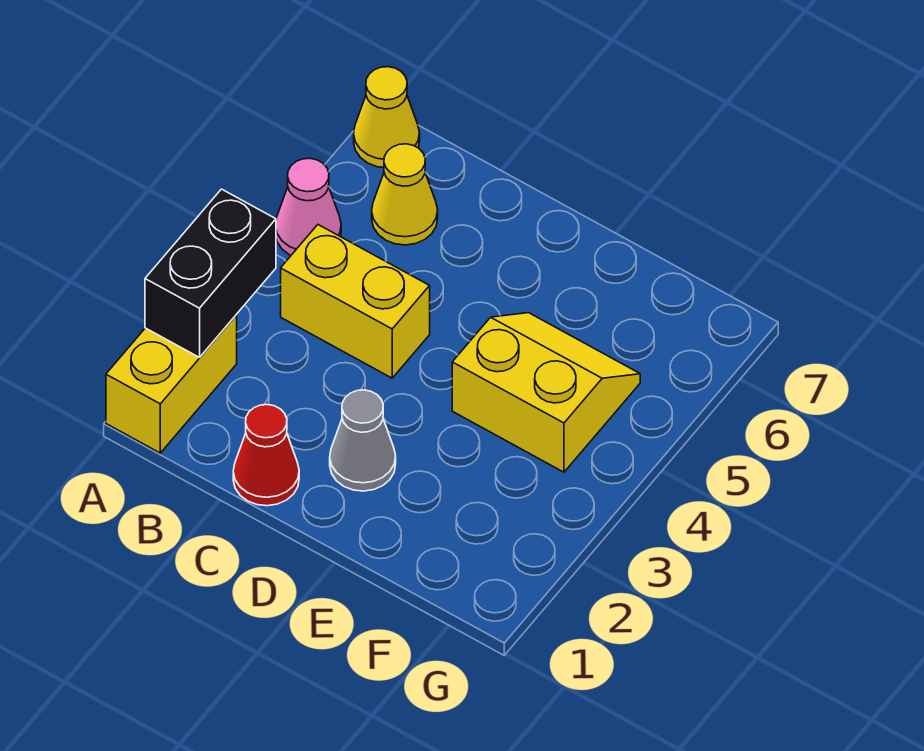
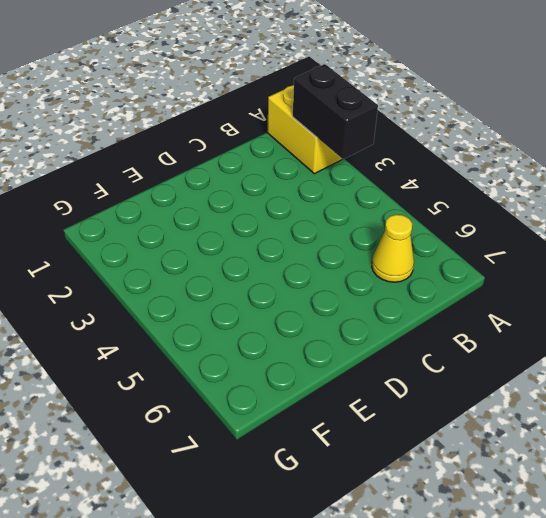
none -> pink cone A5 level 1
none -> yellow cone A7 level 1

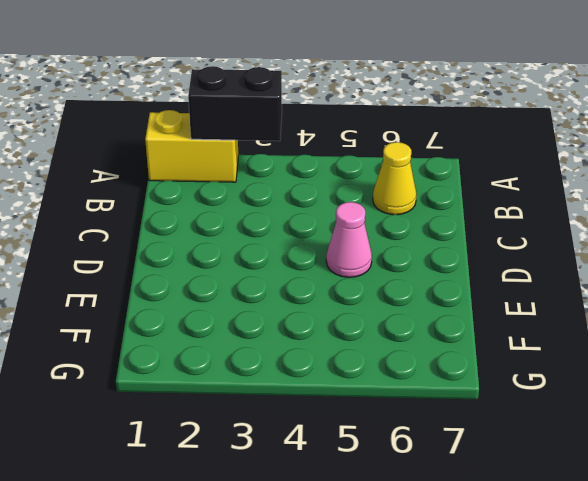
pink cone D5 level 1 -> pink cone A5 level 1
none -> yellow cone A7 level 1
none -> yellow brick B4:C4 level 1

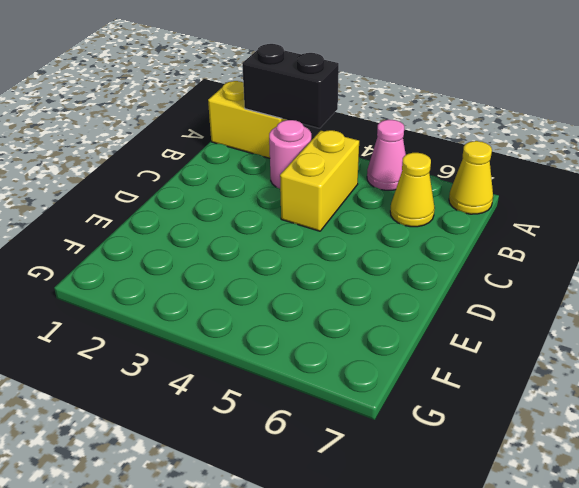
pink round brick B3 level 1 -> none
none -> red cone C1 level 1
none -> grey cone D2 level 1

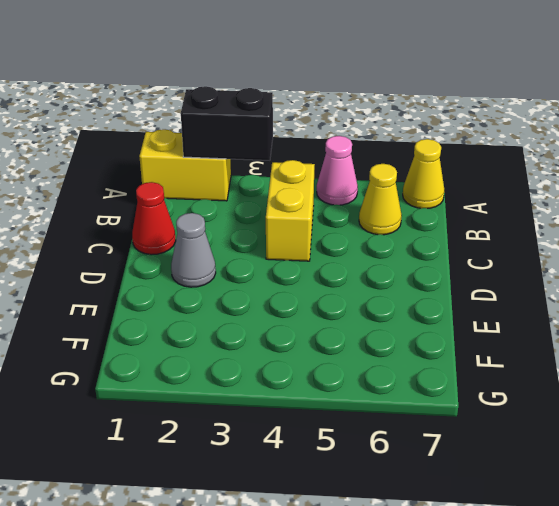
none -> yellow slope E4:F5 level 1 top 4

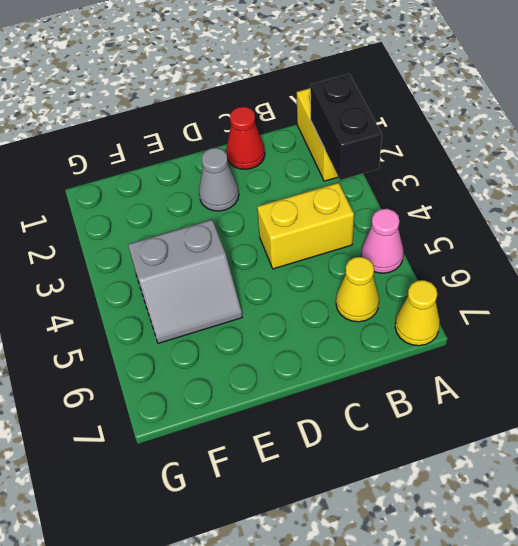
grey slope E4:F5 level 1 top 4 -> yellow slope E4:F5 level 1 top 4

